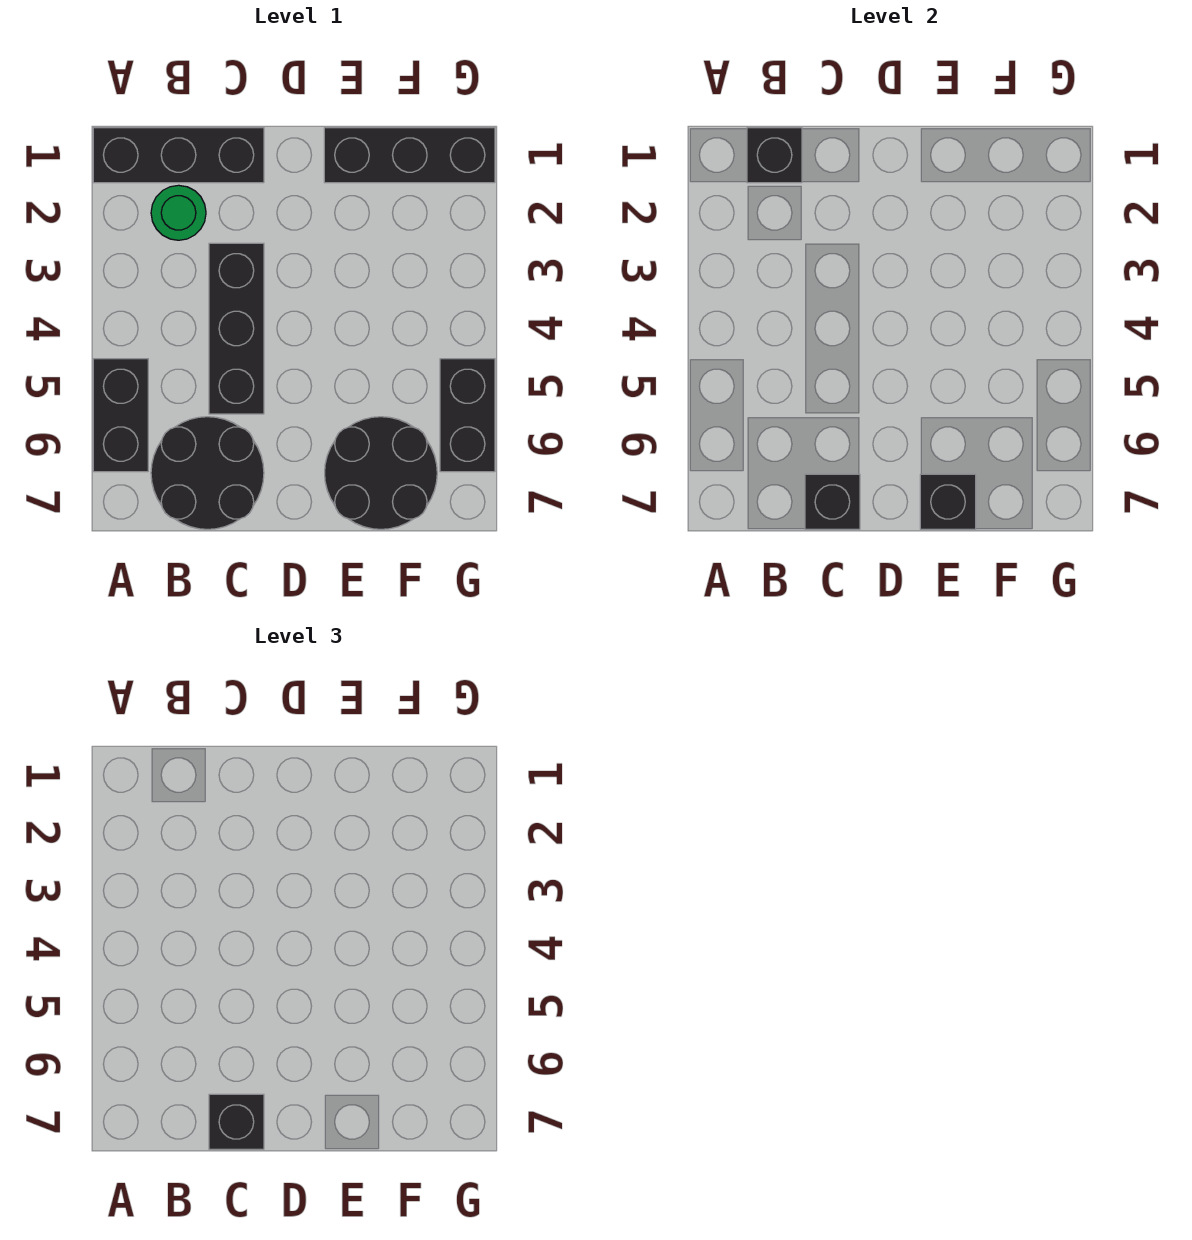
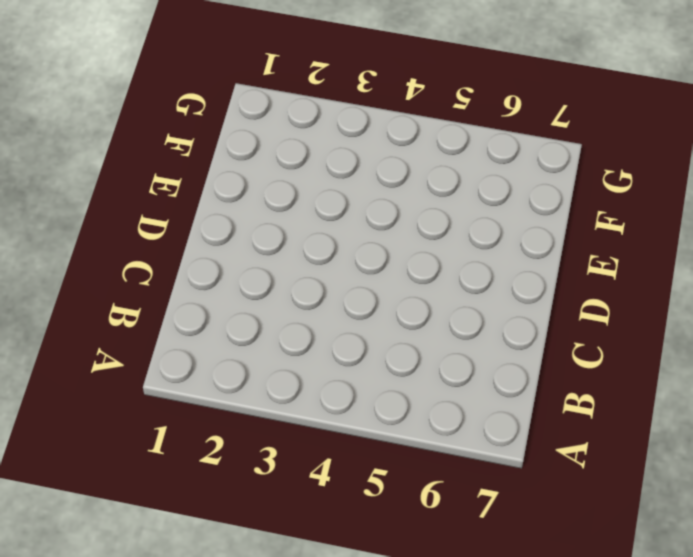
none -> black brick A1:C1 level 1
none -> black brick A5:A6 level 1
none -> green round brick B2 level 1

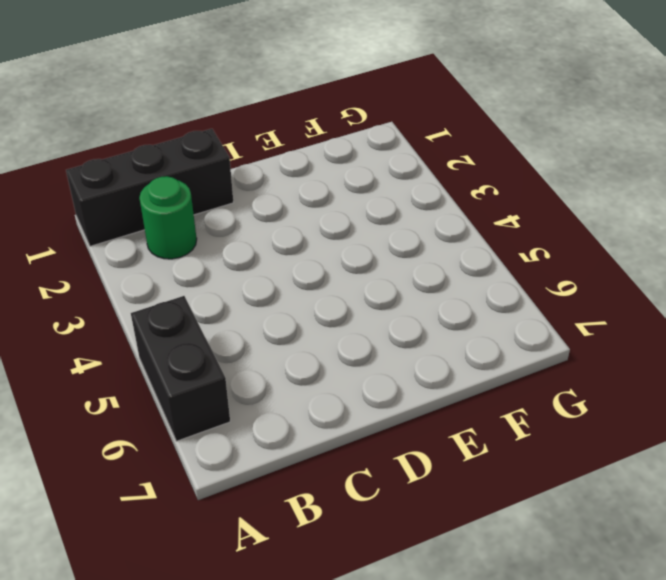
none -> black round brick B6:C7 level 1
none -> black brick C3:C5 level 1
none -> black brick E1:G1 level 1

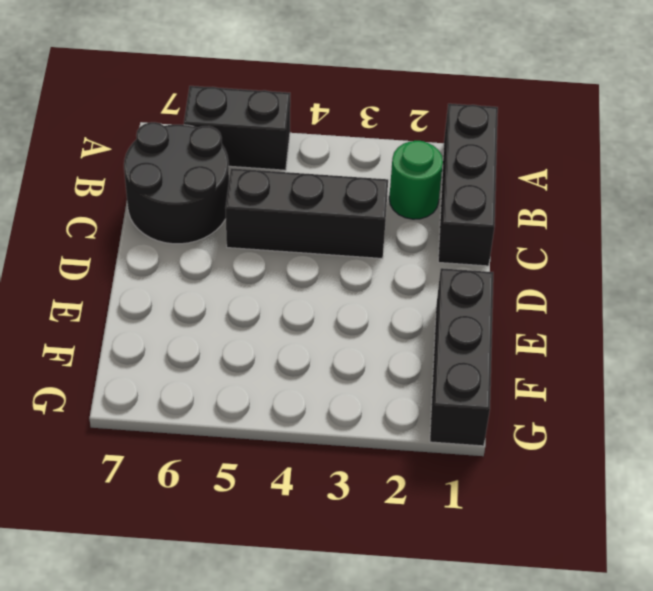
none -> black round brick E6:F7 level 1
none -> black brick G5:G6 level 1
none -> black brick B1 level 2

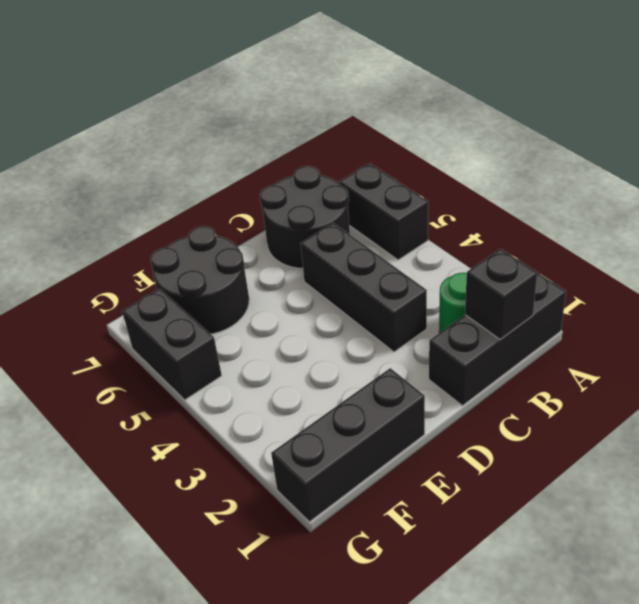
none -> black brick C7 level 2
none -> black brick E7 level 2
none -> black brick C7 level 3

